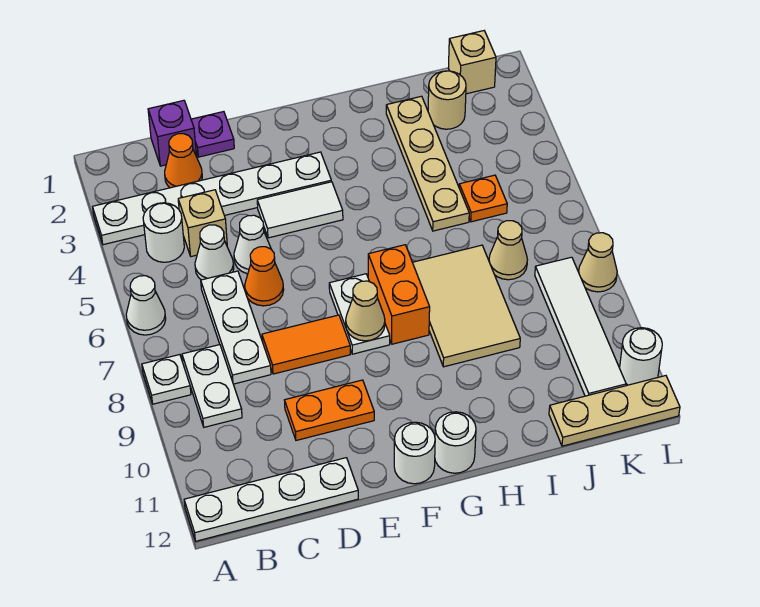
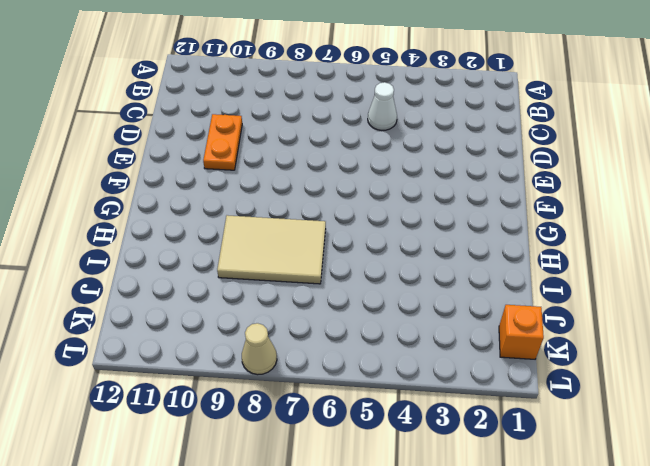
orange brick K1 level 1 -> tan brick K1 level 1
none -> white plate A3:F3 level 1
none -> white cone A6 level 1
none -> white plate A8 level 1
none -> white plate A12:D12 level 1

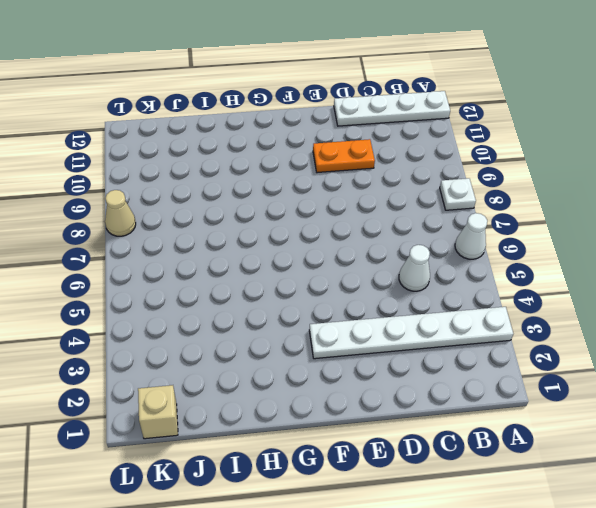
none -> white round brick B4 level 1
none -> white plate B8:B9 level 1
none -> purple brick C1 level 1
none -> orange cone C2 level 1

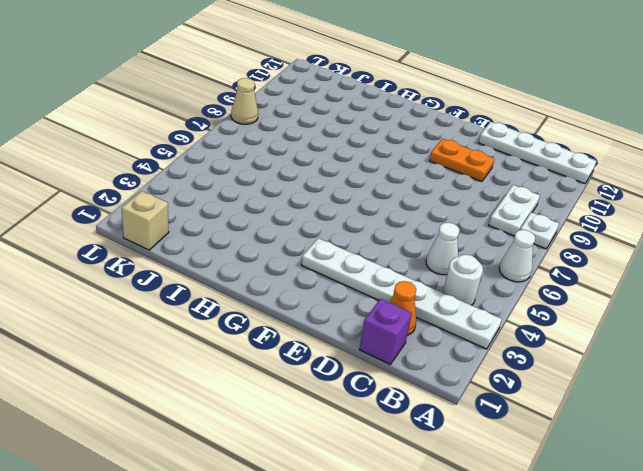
none -> tan brick C4 level 1
none -> white plate C6:C8 level 1
none -> purple plate D1 level 1
none -> white cone D5 level 1

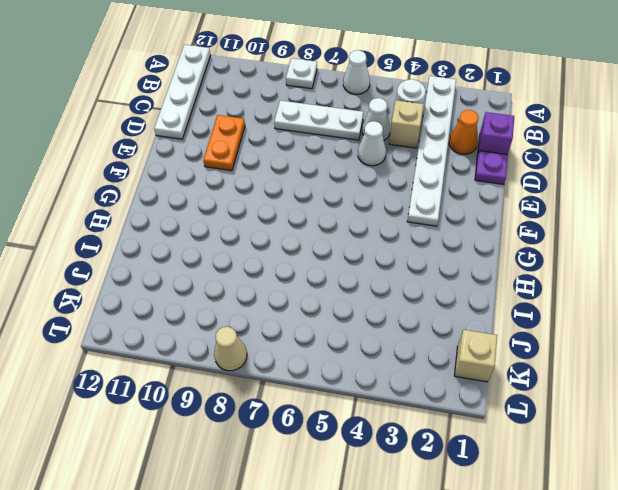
none -> white plate B8:B9 level 1
none -> orange cone D6 level 1
none -> orange tile D8:E8 level 1
none -> white tile E4:F4 level 1

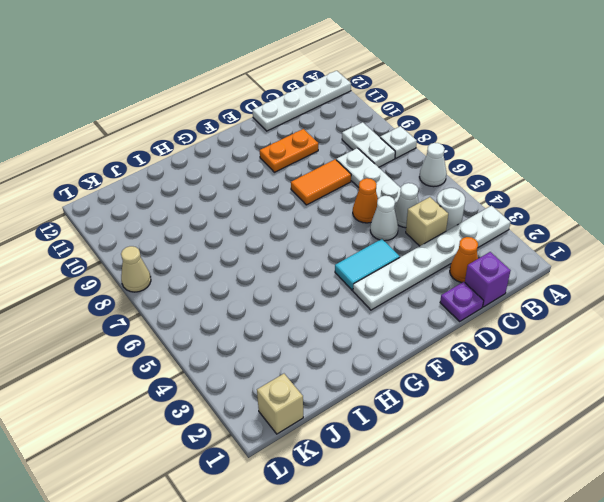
cyan tile E4:F4 level 1 -> white tile E4:F4 level 1
none -> white plate F7:F8 level 1
none -> white round brick F12 level 1
none -> orange brick G7:G8 level 1
none -> white round brick G12 level 1

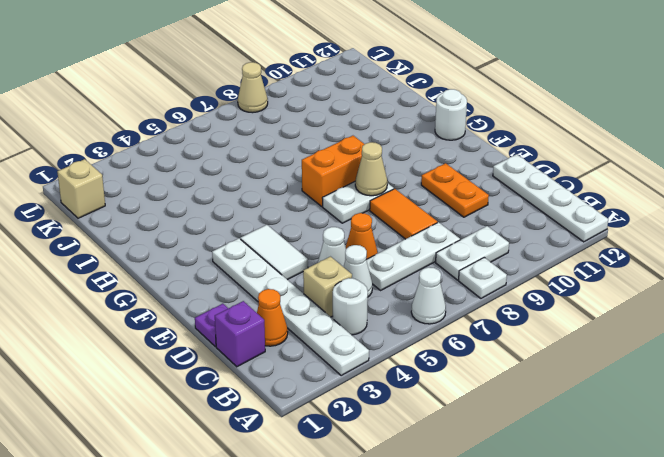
none -> white round brick F12 level 1
none -> tan tile H7:I9 level 1
none -> tan plate I2:I5 level 1
none -> tan round brick J2 level 1

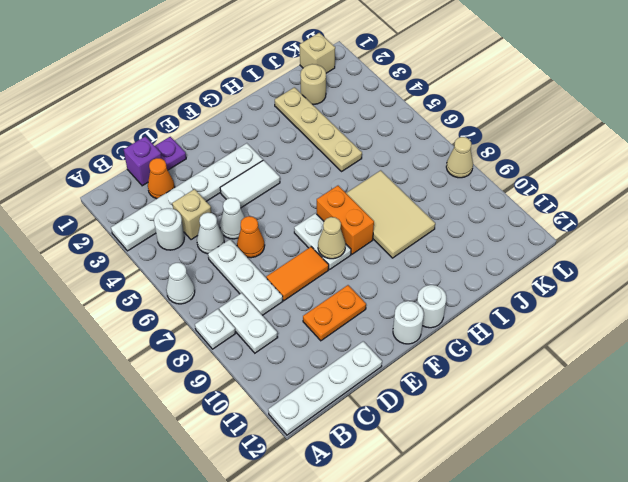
none -> orange plate J5 level 1
none -> tan cone J7 level 1
none -> tan plate J12:L12 level 1
none -> white tile K8:K11 level 1

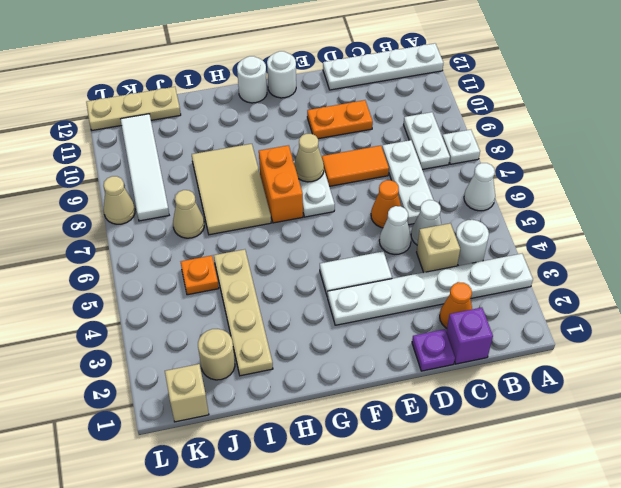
none -> white round brick L11 level 1

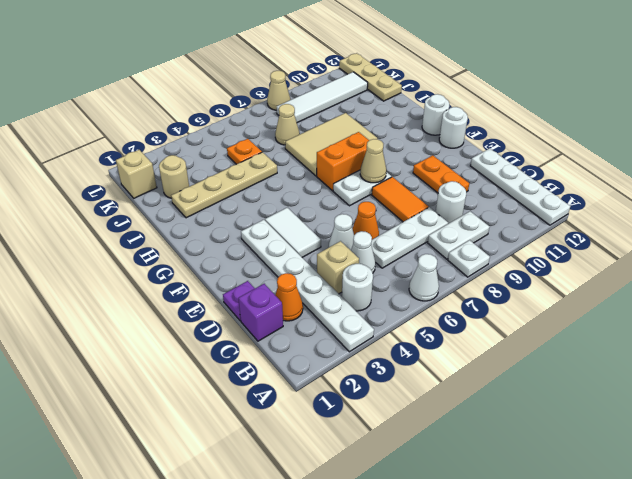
white round brick C9 level 1 -> white round brick L11 level 1

